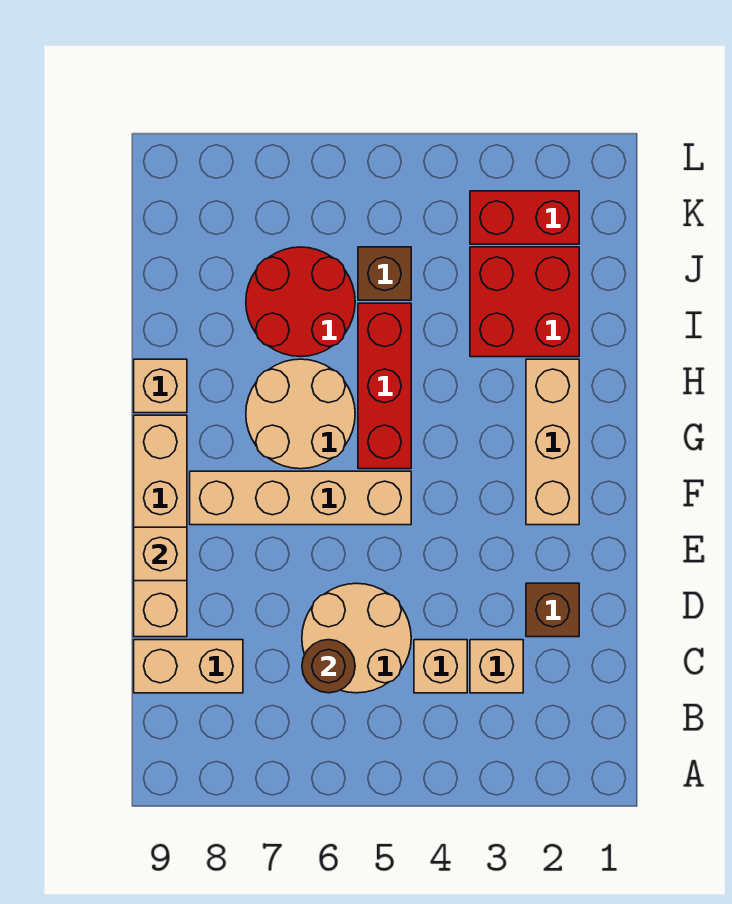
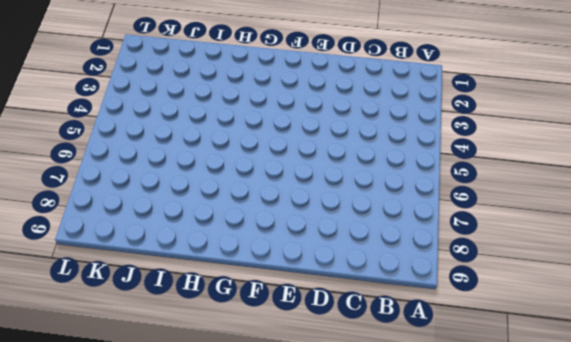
none -> tan brick C3 level 1
none -> tan brick C4 level 1
none -> tan round brick C5:D6 level 1

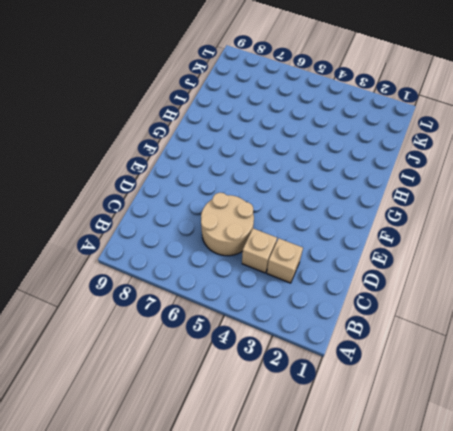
none -> tan brick C8:C9 level 1
none -> brown brick D2 level 1
none -> tan brick D9:G9 level 1

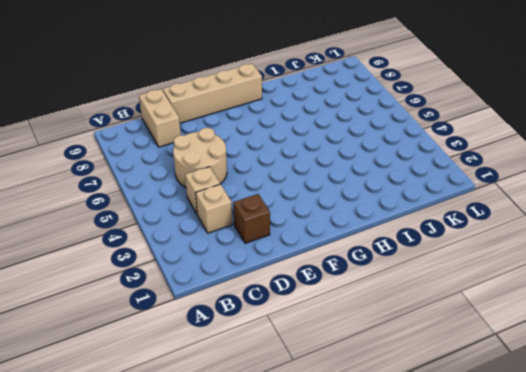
none -> tan brick F2:H2 level 1
none -> tan brick F5:F8 level 1
none -> red brick G5:I5 level 1

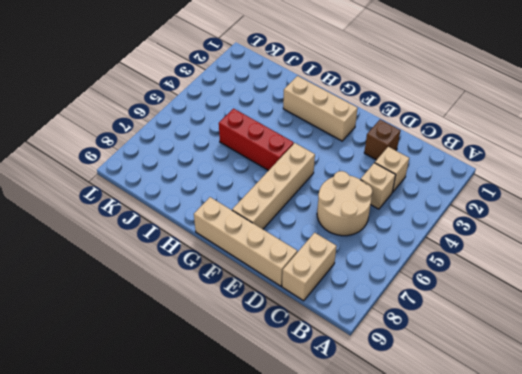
none -> tan round brick G6:H7 level 1
none -> tan brick H9 level 1
none -> red brick I2:J3 level 1

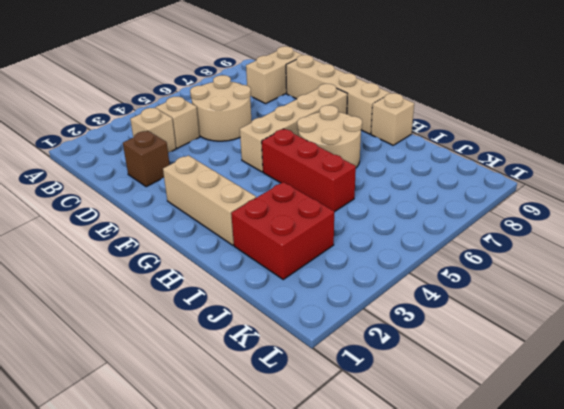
none -> red round brick I6:J7 level 1
none -> brown brick J5 level 1
none -> red brick K2:K3 level 1

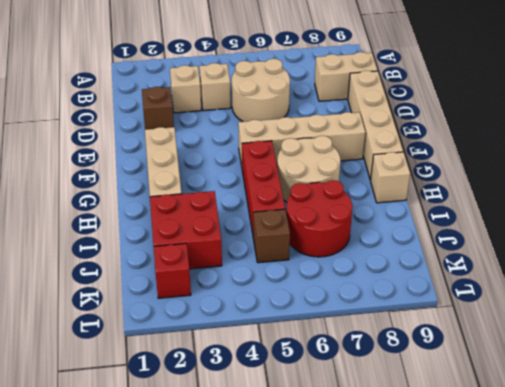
red brick K2 level 1 -> red brick K2:K3 level 1
none -> brown round brick C6 level 2
none -> tan brick E9 level 2

